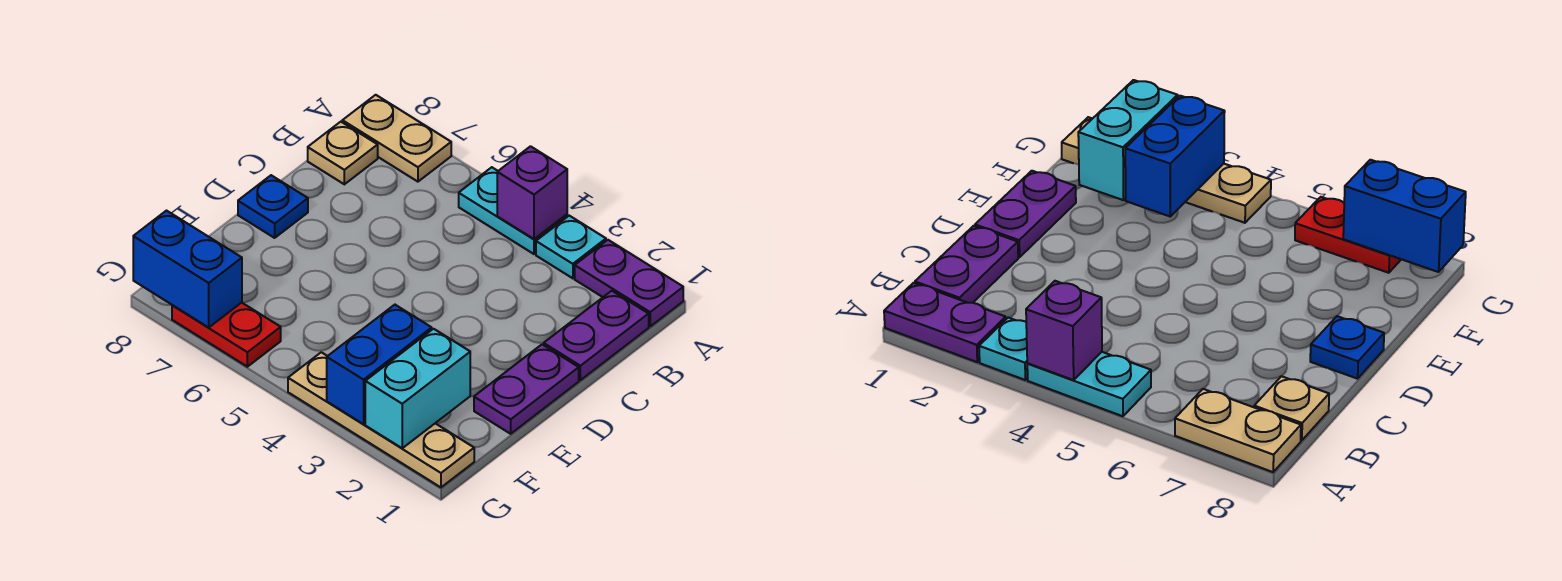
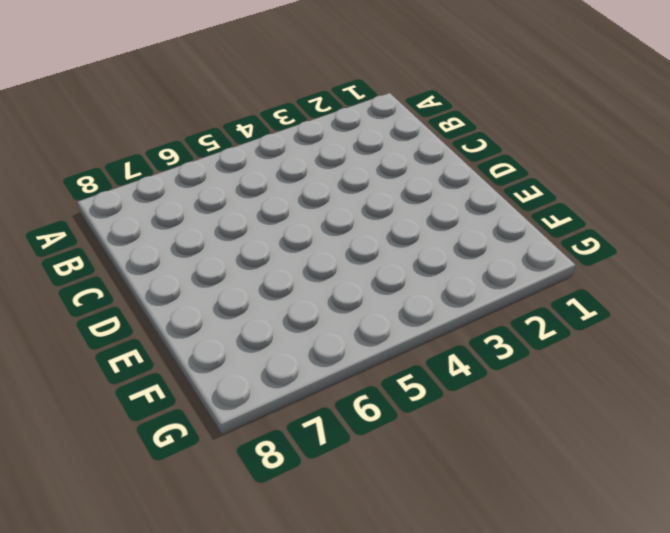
none -> purple plate A1:A2 level 1
none -> cyan plate A3 level 1
none -> cyan plate A4:A5 level 1

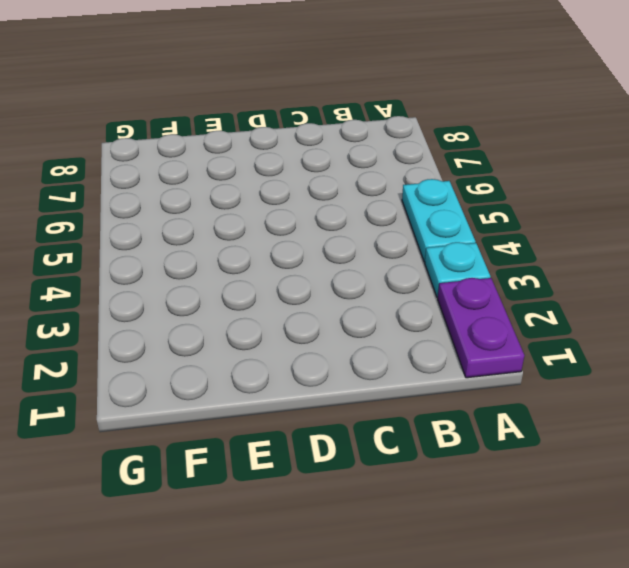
none -> tan plate A7:A8 level 1
none -> purple plate B1:C1 level 1
none -> tan plate B8 level 1

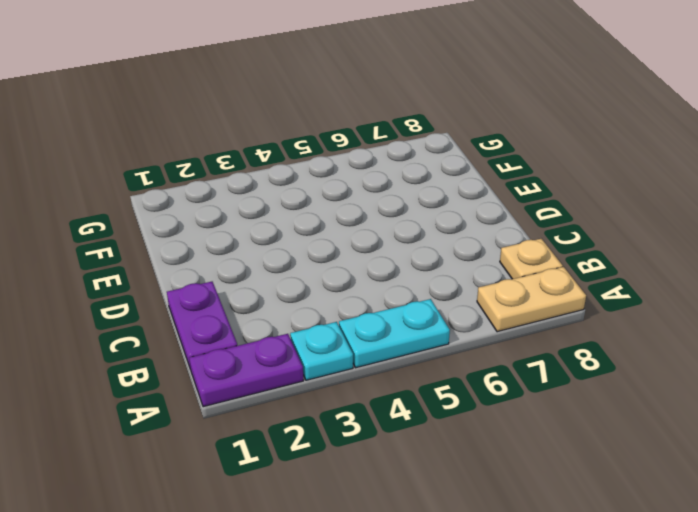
none -> purple plate D1:E1 level 1
none -> blue plate D8 level 1
none -> tan plate G1:G4 level 1

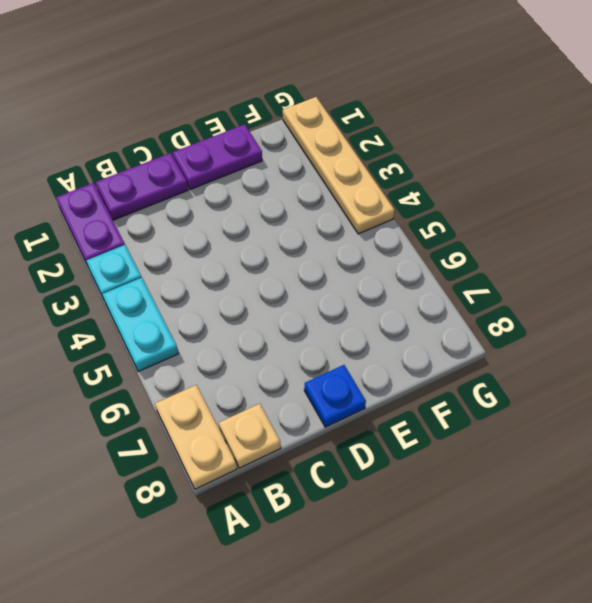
none -> red plate G6:G7 level 1
none -> purple brick A4 level 2
none -> cyan brick F2:G2 level 2

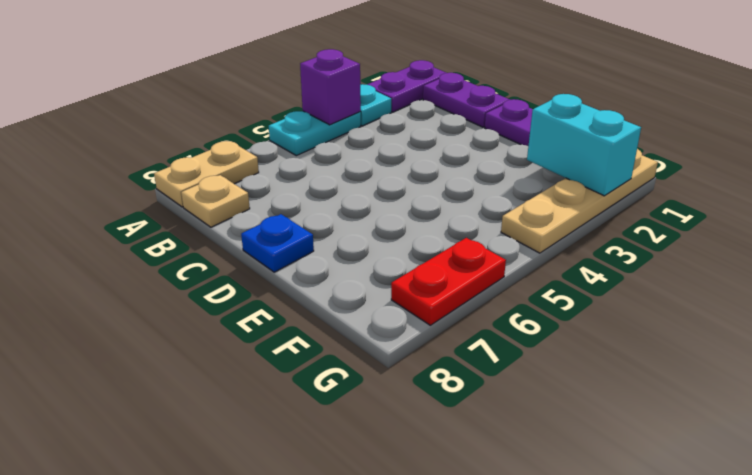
none -> blue brick F3:G3 level 2
none -> blue brick G7:G8 level 2

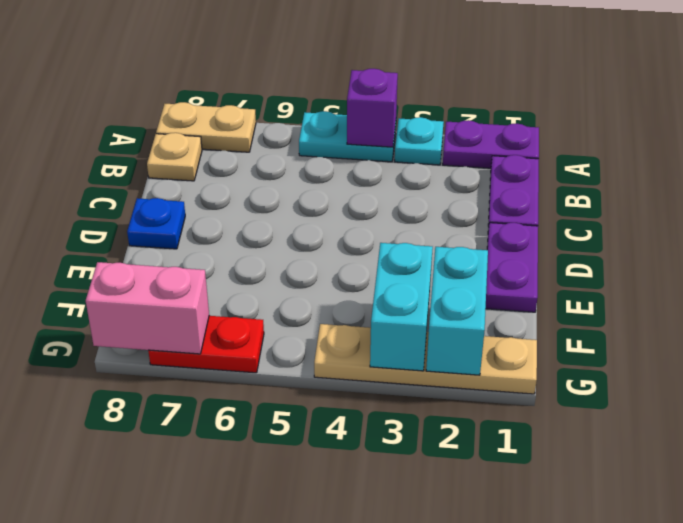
cyan brick F3:G3 level 2 -> blue brick F3:G3 level 2
pink brick G7:G8 level 2 -> blue brick G7:G8 level 2

